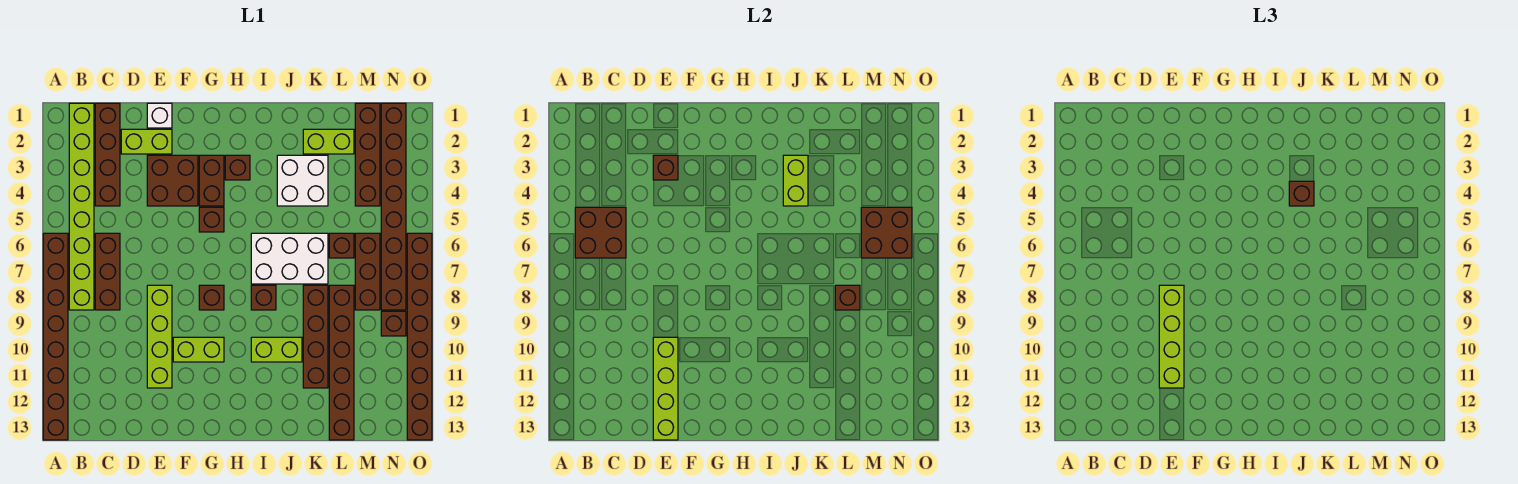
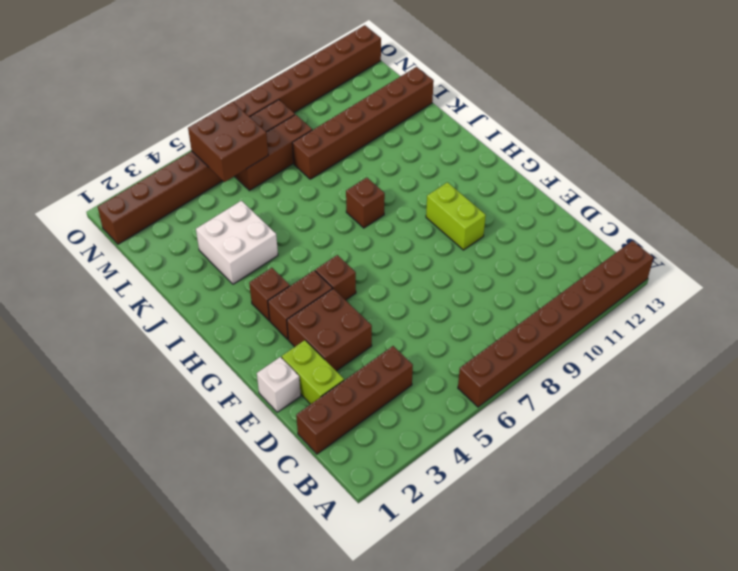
none -> lime brick B1:B8 level 1
none -> brown brick C6:C8 level 1
none -> lime brick E8:E11 level 1
none -> brown brick G8 level 1

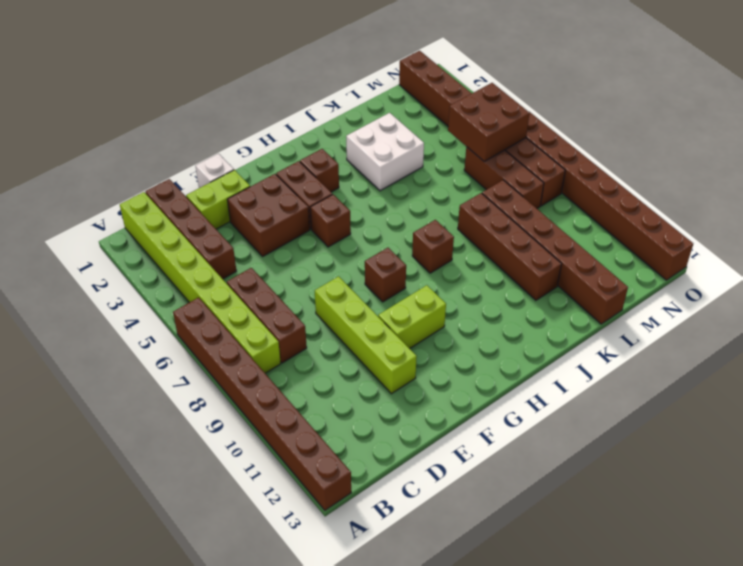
none -> white brick I6:K7 level 1
none -> lime brick I10:J10 level 1
none -> lime brick K2:L2 level 1
none -> brown brick L6 level 1

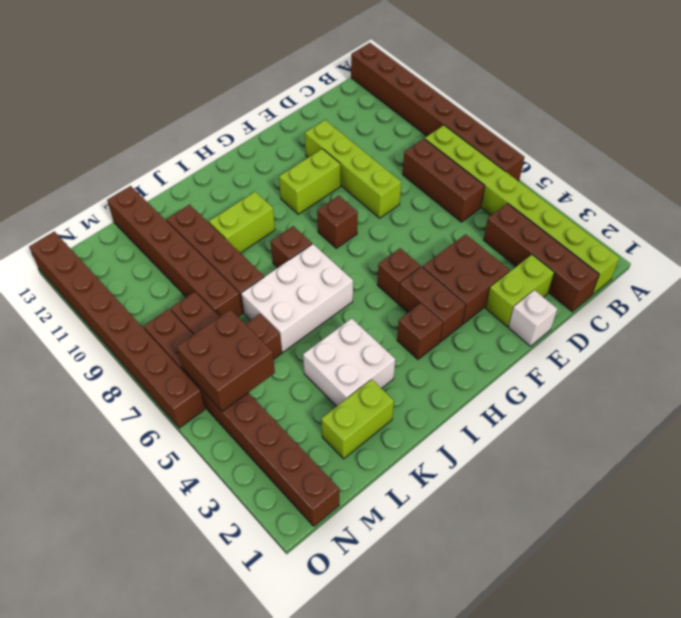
none -> brown brick M1:M4 level 1
none -> brown brick N9 level 1
none -> brown brick B5:C6 level 2
none -> brown brick E3 level 2

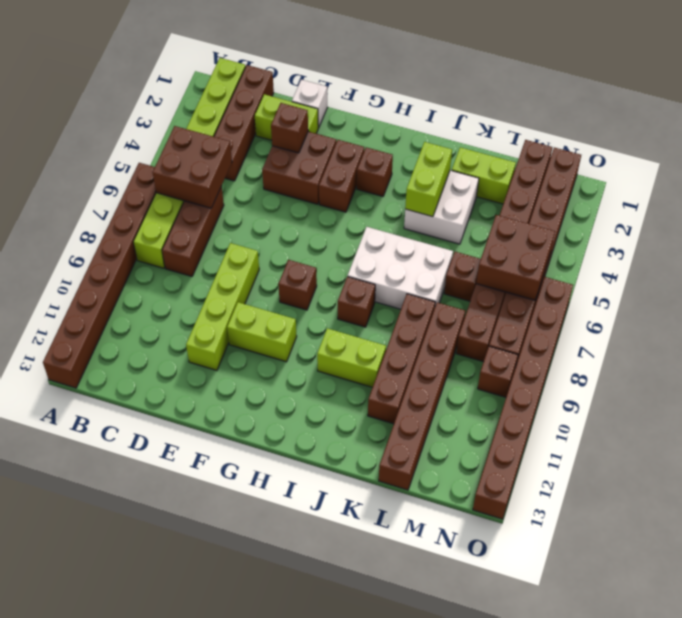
none -> brown brick G5 level 1
none -> lime brick E10:E13 level 2
none -> brown brick L8 level 2
none -> lime brick E8:E11 level 3

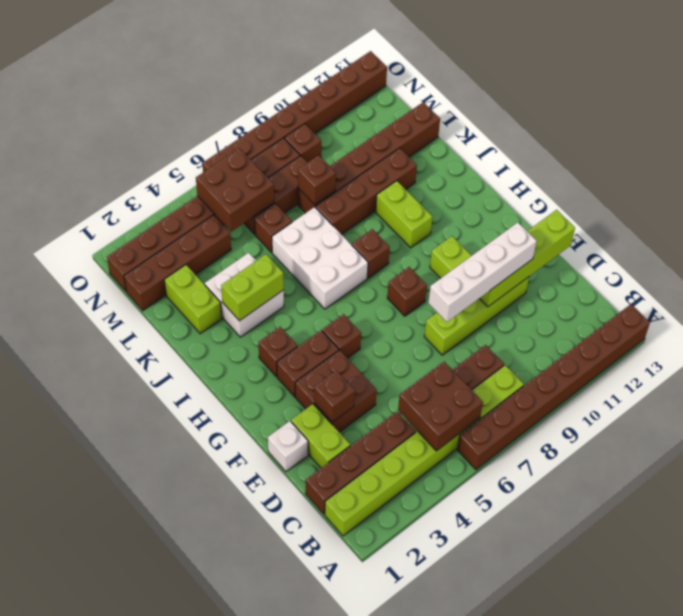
white brick E8:E11 level 3 -> lime brick E8:E11 level 3
none -> brown brick J4 level 3

